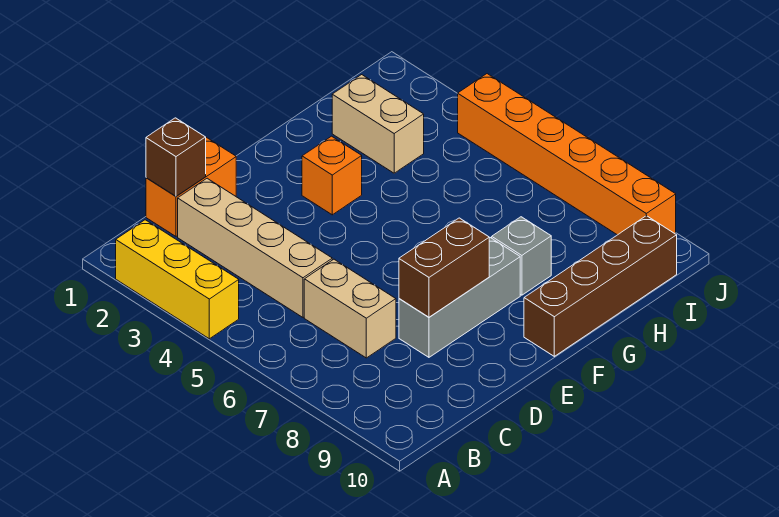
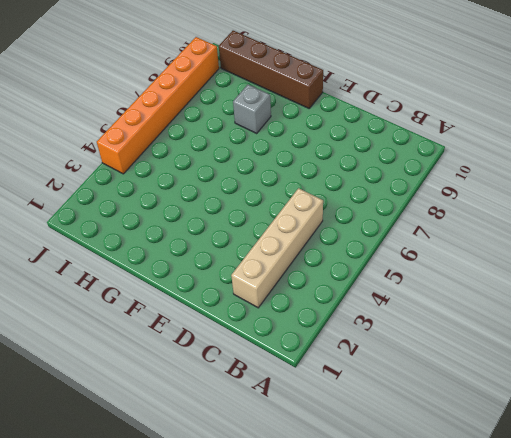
none -> yellow brick A2:A4 level 1
none -> orange brick C1:D1 level 1
none -> tan brick C6:C7 level 1

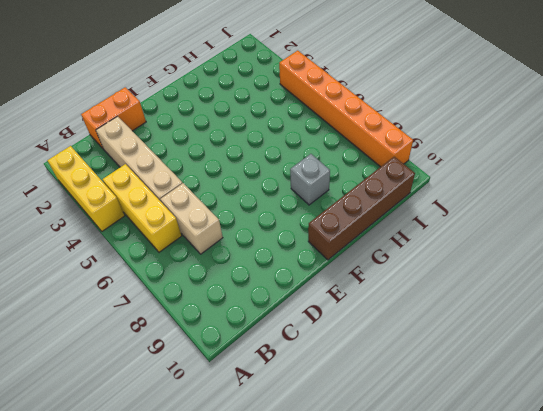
yellow brick B4:B6 level 1 -> none
none -> grey brick D8:F8 level 1
none -> orange brick F3 level 1
none -> tan brick H2:H3 level 1

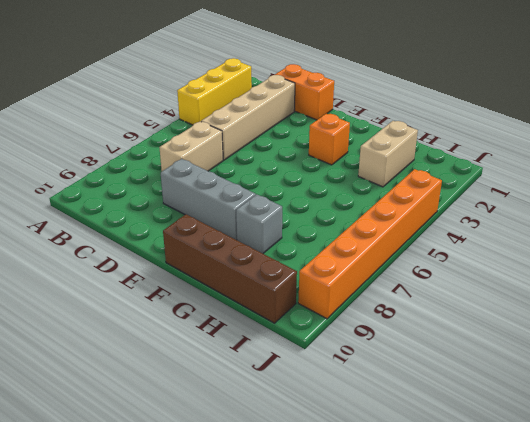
none -> brown brick C1 level 2
none -> brown brick D8:E8 level 2

